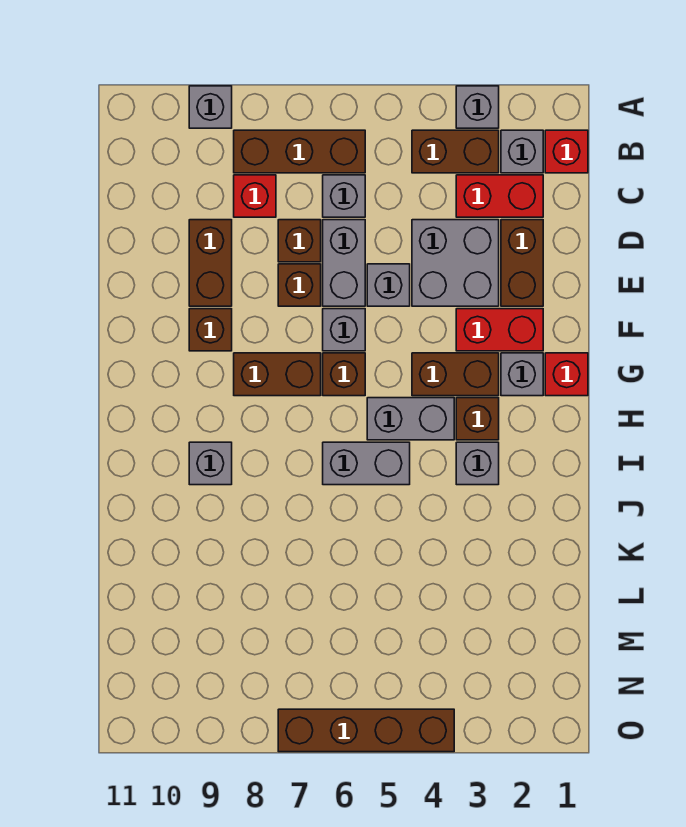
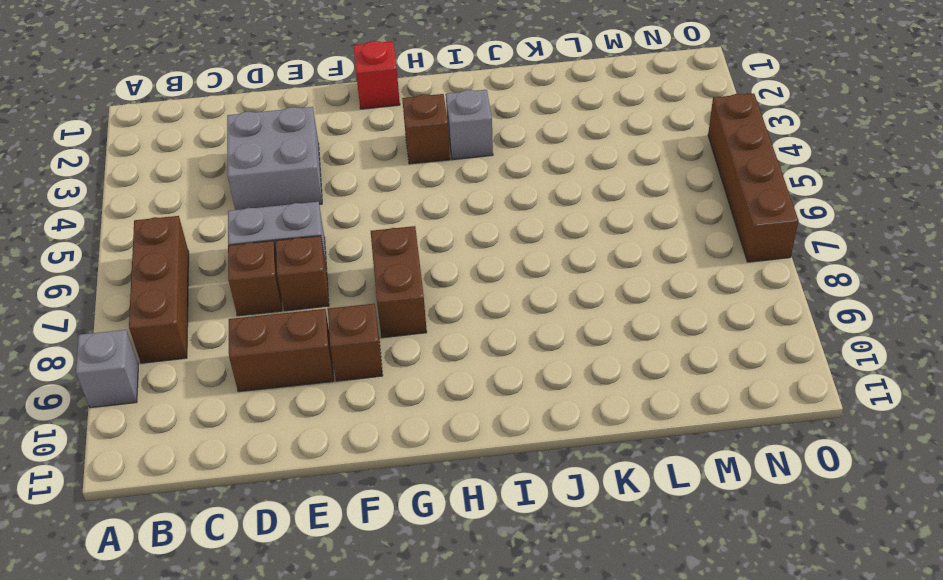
none -> grey brick A3 level 1
none -> red brick B1 level 1
none -> grey brick B2 level 1
none -> brown brick B3:B4 level 1

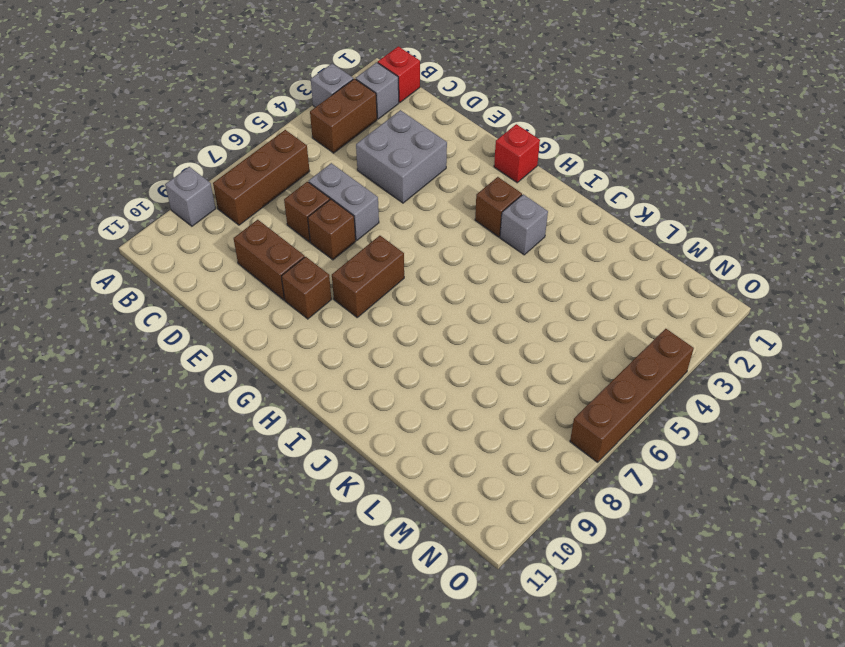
none -> red brick C2:C3 level 1
none -> grey brick C6 level 1
none -> red brick C8 level 1
none -> brown brick D2:E2 level 1

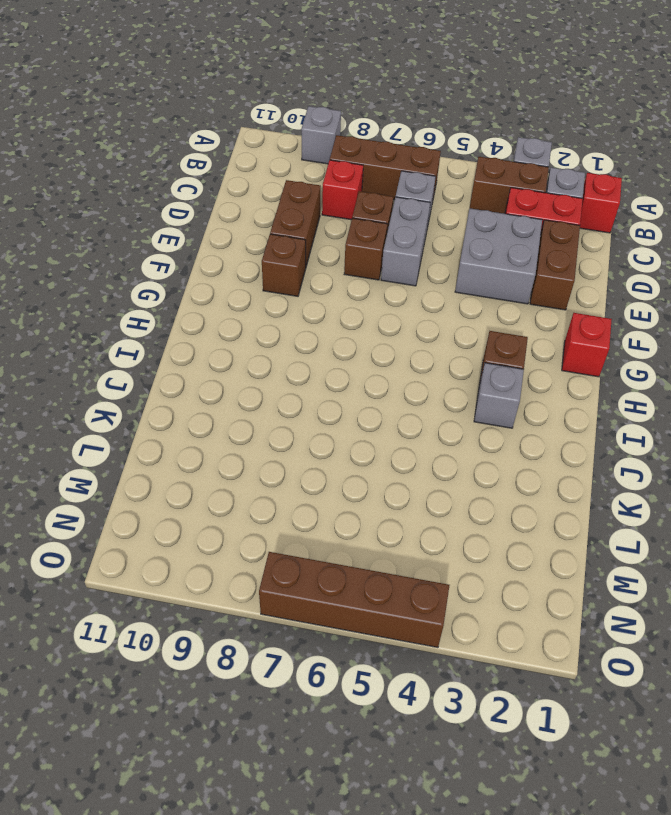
none -> grey brick E5 level 1
none -> red brick F2:F3 level 1
none -> grey brick F6 level 1
none -> grey brick G2 level 1

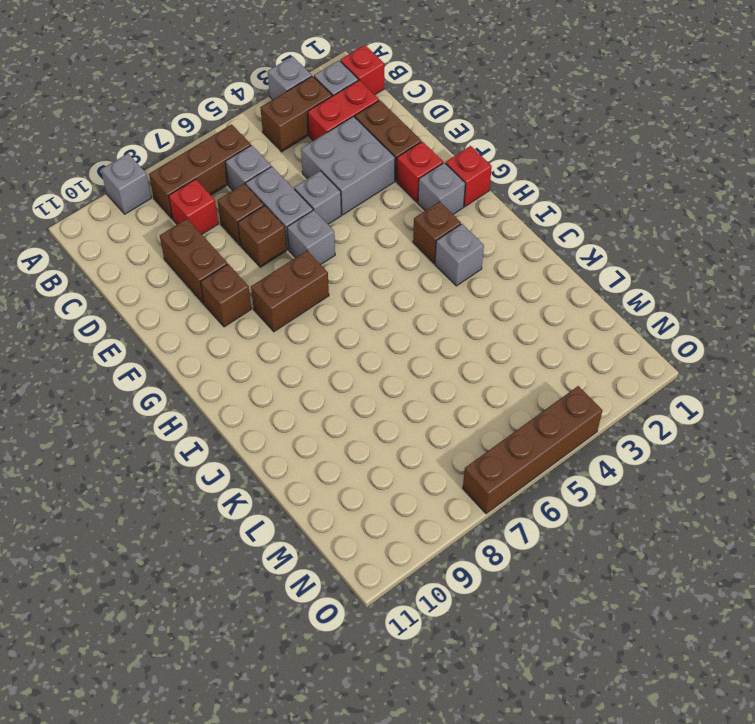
red brick F2 level 1 -> red brick F2:F3 level 1
none -> brown brick G3:G4 level 1
none -> brown brick G6 level 1
none -> grey brick H4:H5 level 1
none -> grey brick I5:I6 level 1

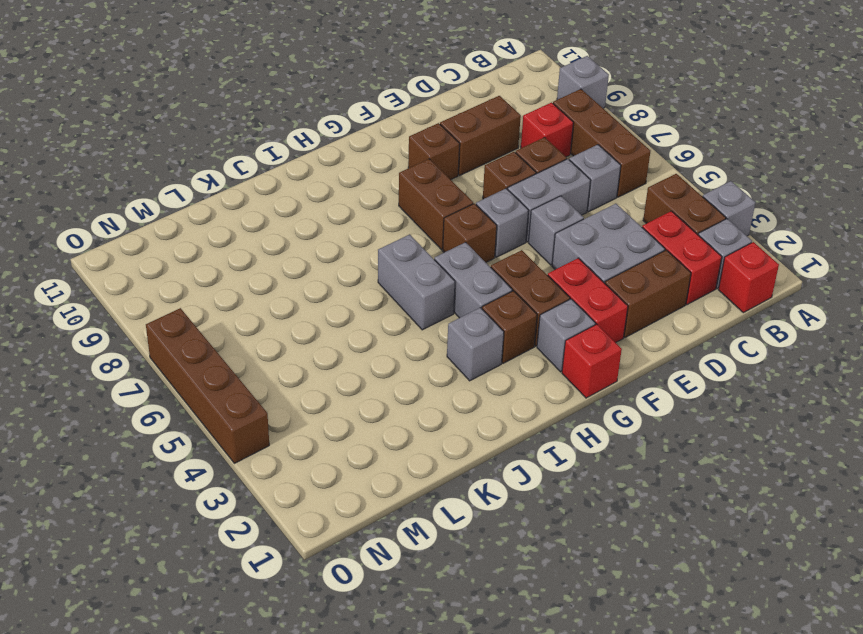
none -> grey brick I9 level 1

